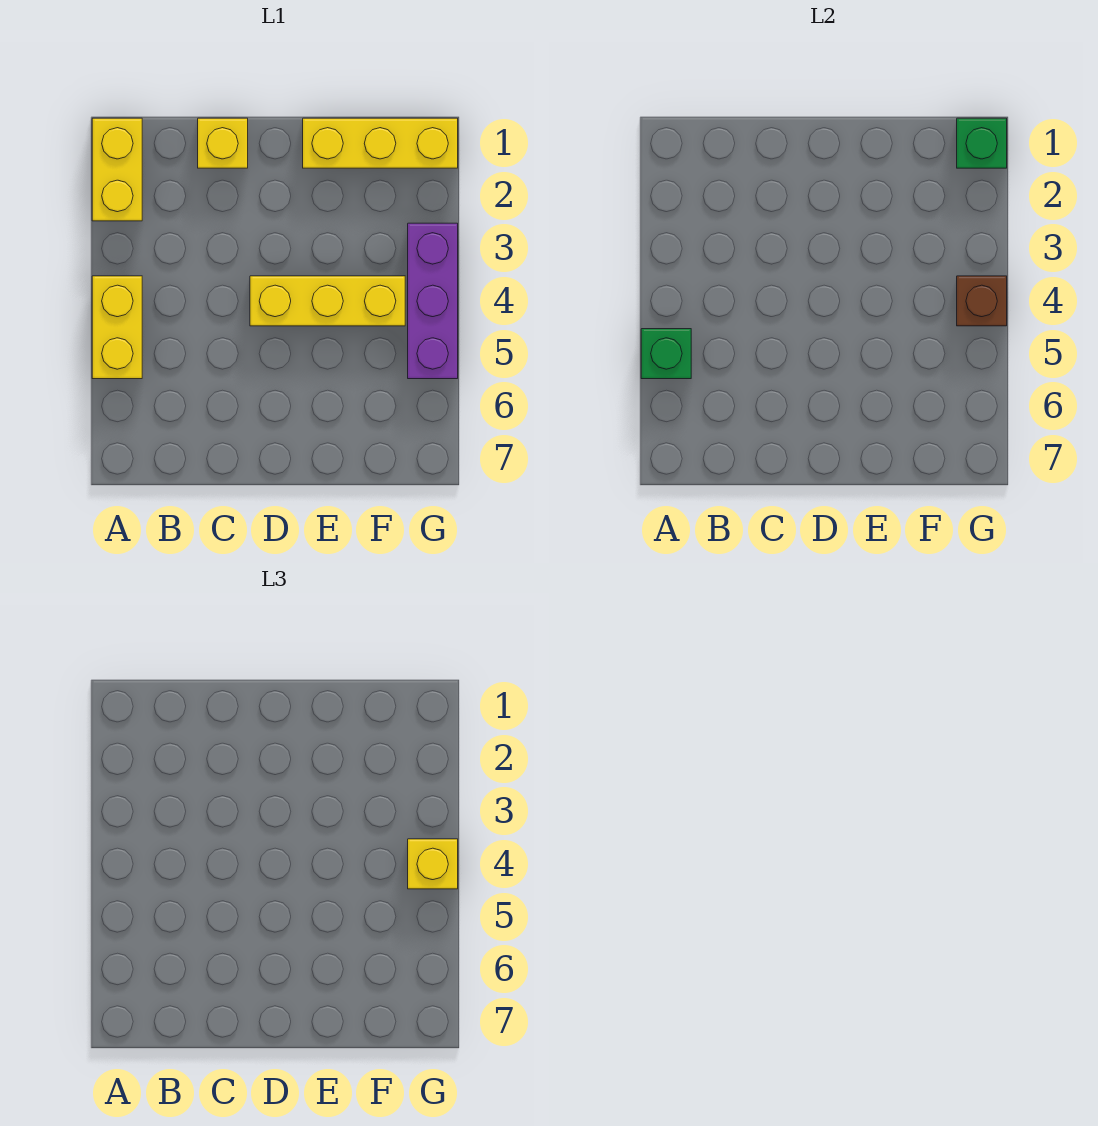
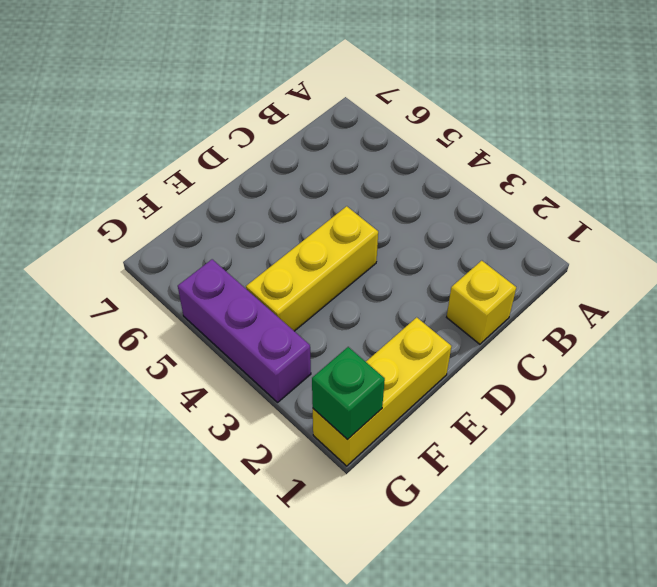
none -> yellow brick A1:A2 level 1
none -> yellow brick A4:A5 level 1

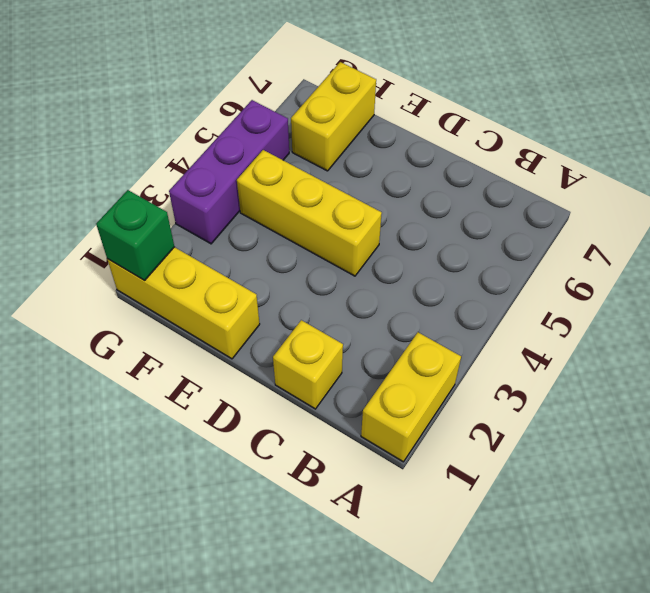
yellow brick F6:F7 level 1 -> yellow brick A4:A5 level 1
none -> green brick A5 level 2
none -> brown brick G4 level 2

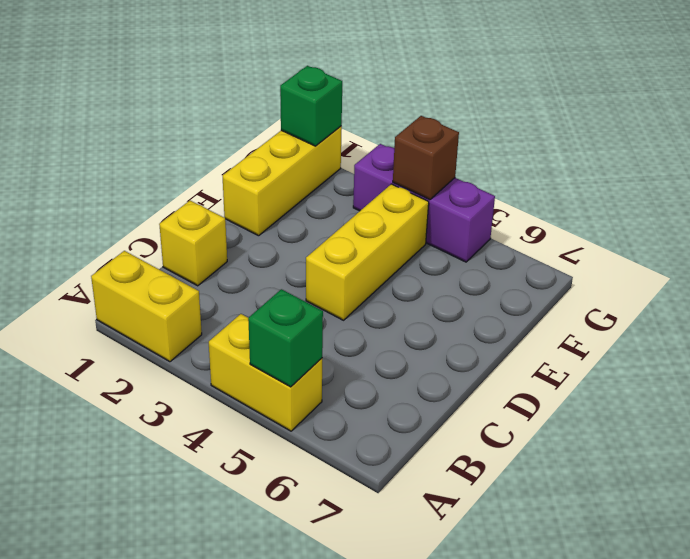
none -> yellow brick G4 level 3

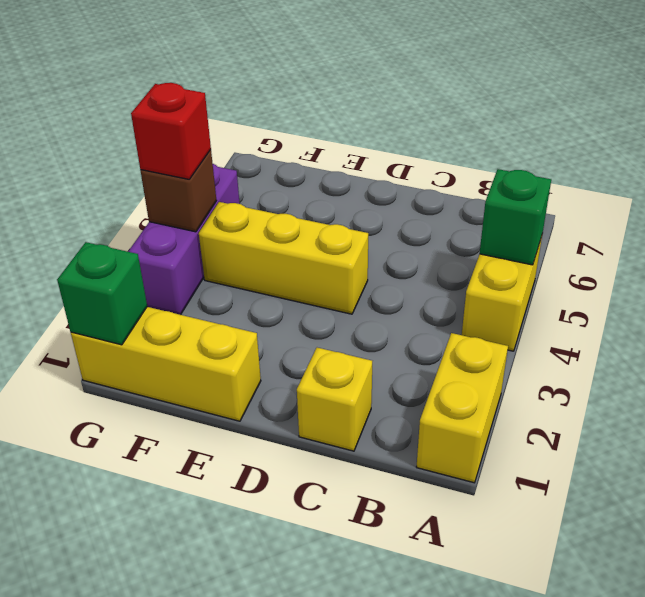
red brick G4 level 3 -> yellow brick G4 level 3

